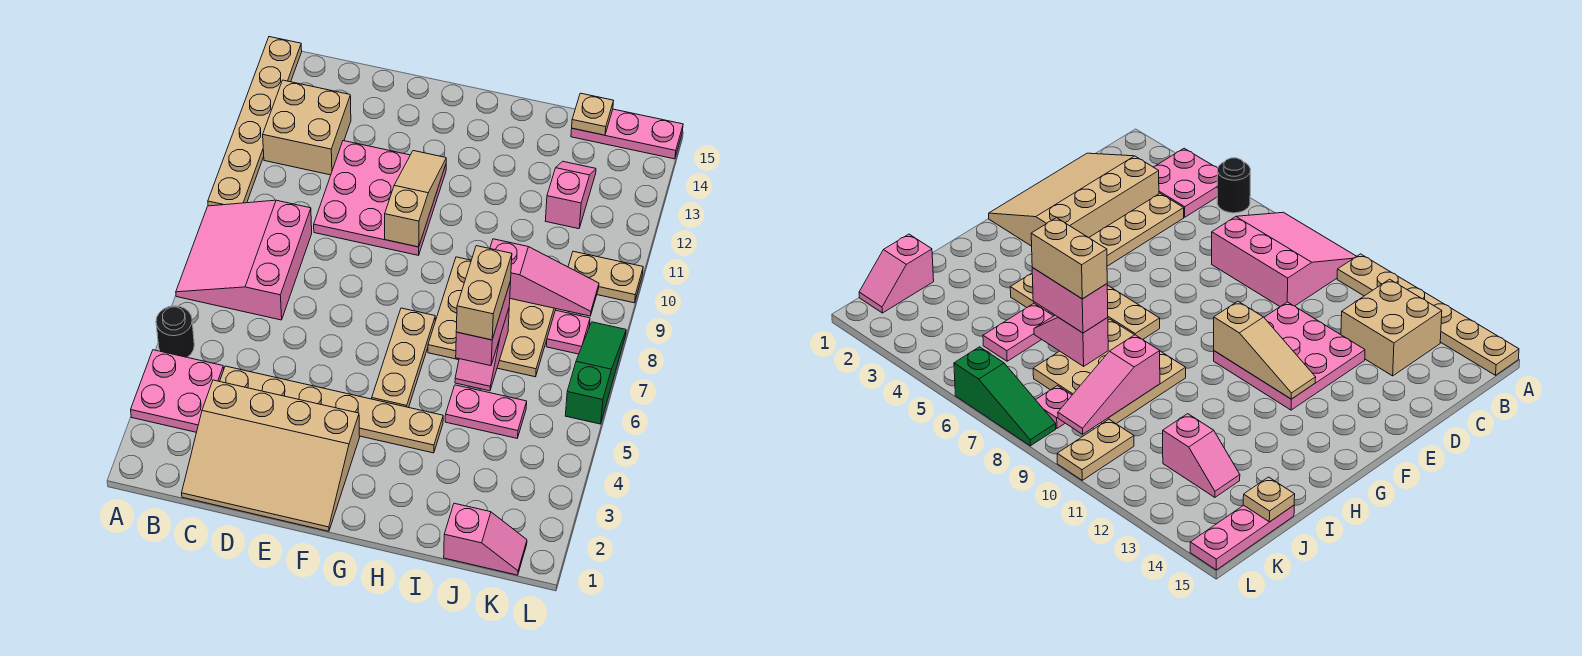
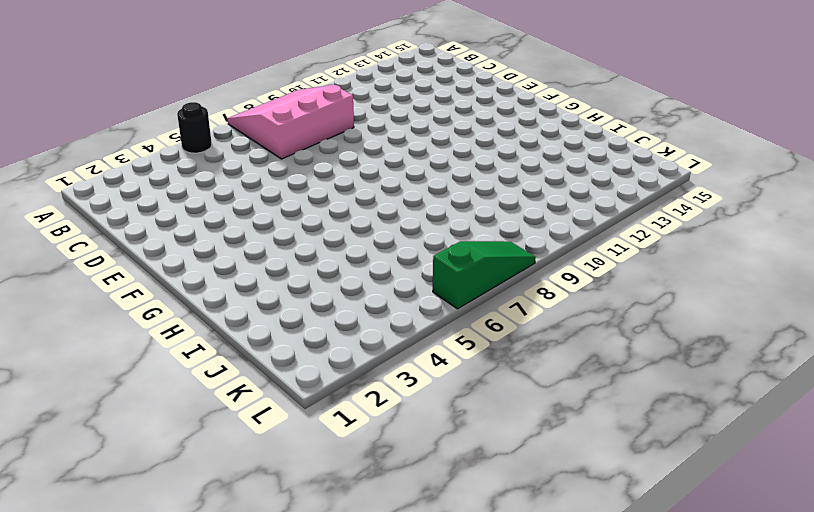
none -> pink plate A3:B4 level 1
none -> tan plate A10:A15 level 1
none -> tan brick B12:C13 level 1

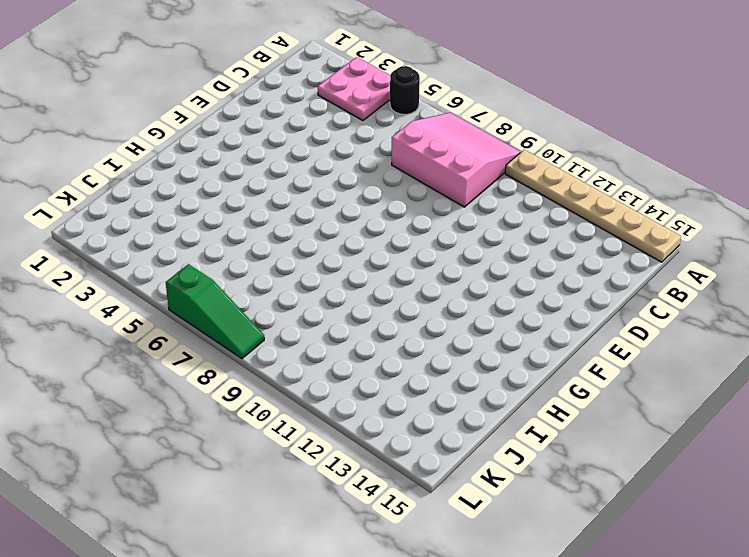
none -> tan brick B12:C13 level 1
none -> tan slope C1:F3 level 1 top 3
none -> tan plate C4:H4 level 1

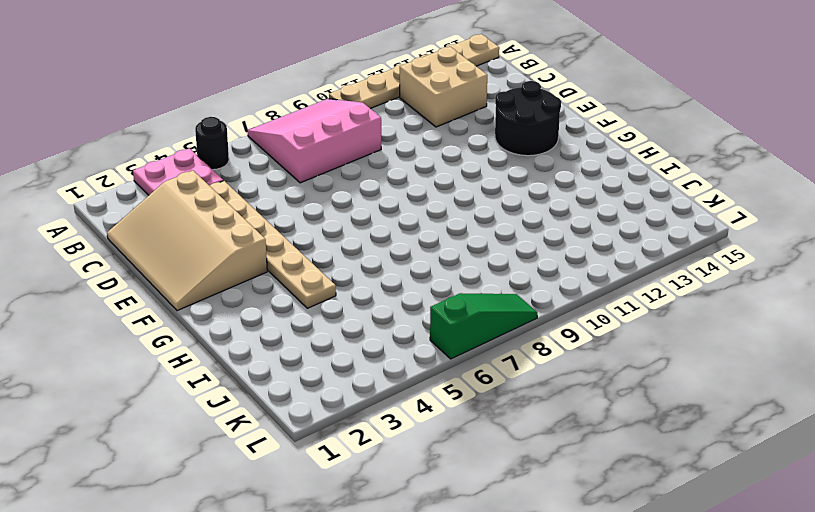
black round brick E13:F14 level 1 -> none
none -> pink plate D10:F12 level 1
none -> tan plate G5:G7 level 1
none -> tan plate H7:J9 level 1

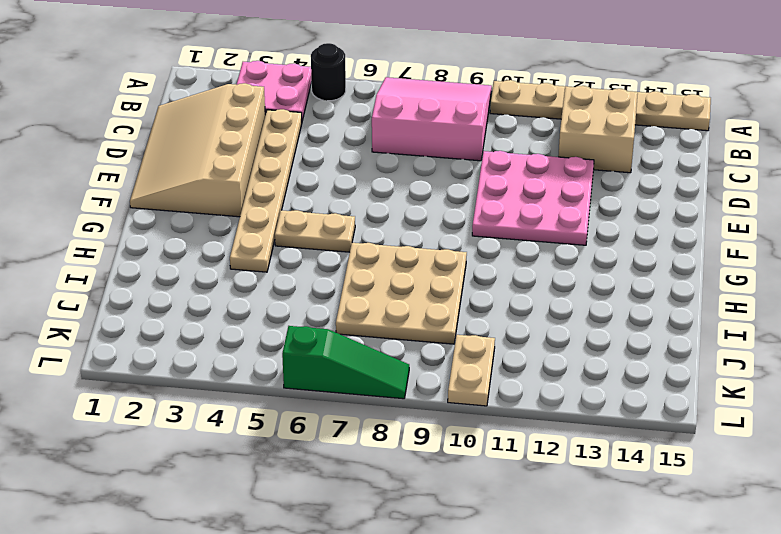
tan plate G5:G6 level 1 -> tan plate G5:G7 level 1
none -> pink plate I5:J5 level 1
none -> pink slope J1:K1 level 1 top J
none -> pink slope J12:J13 level 1 top 12

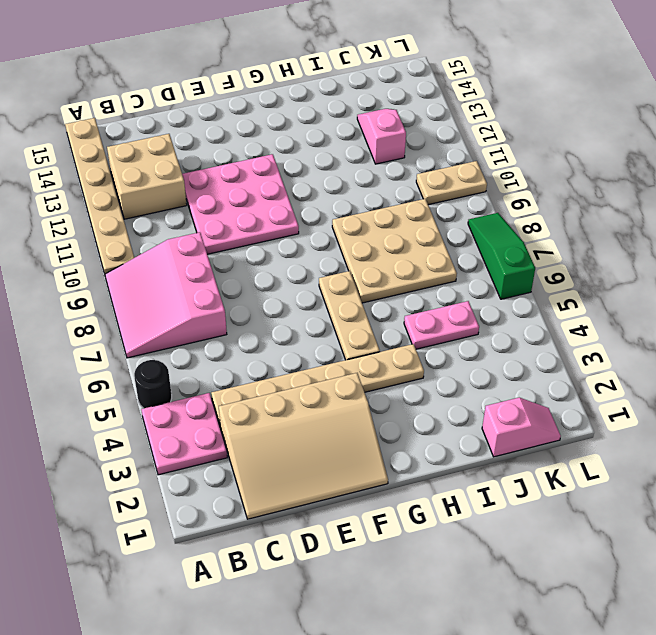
none -> pink plate J15:L15 level 1
none -> pink plate K8 level 1
none -> tan slope F10:F12 level 2 top 10

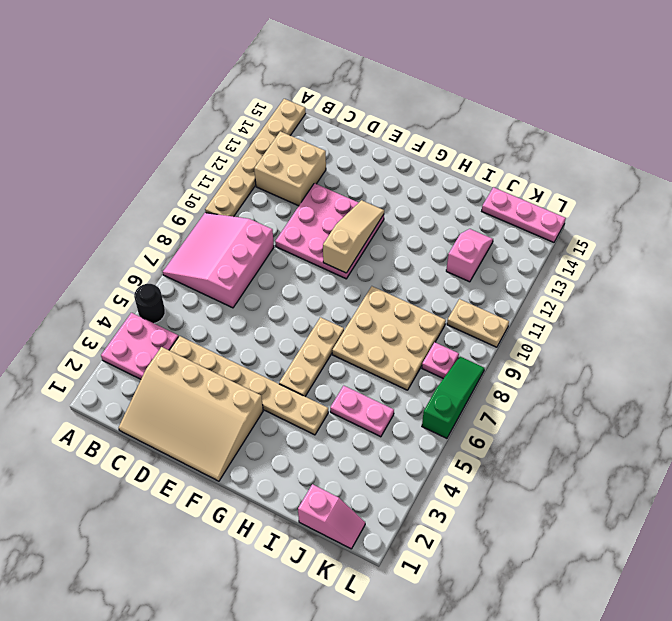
none -> pink slope I6:I7 level 2 top 7
none -> pink slope I9:K9 level 2 top I
none -> tan plate J15 level 2

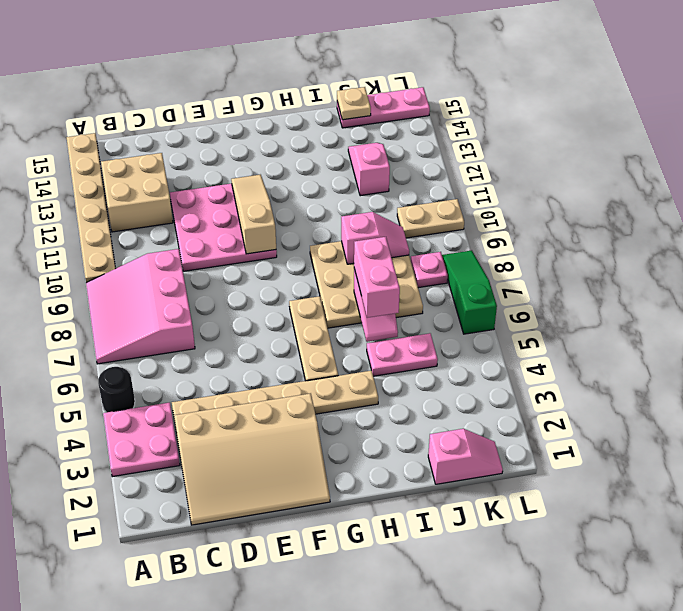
pink slope I9:J9 level 2 top I -> pink slope I9:K9 level 2 top I
none -> tan brick I6:I7 level 4

